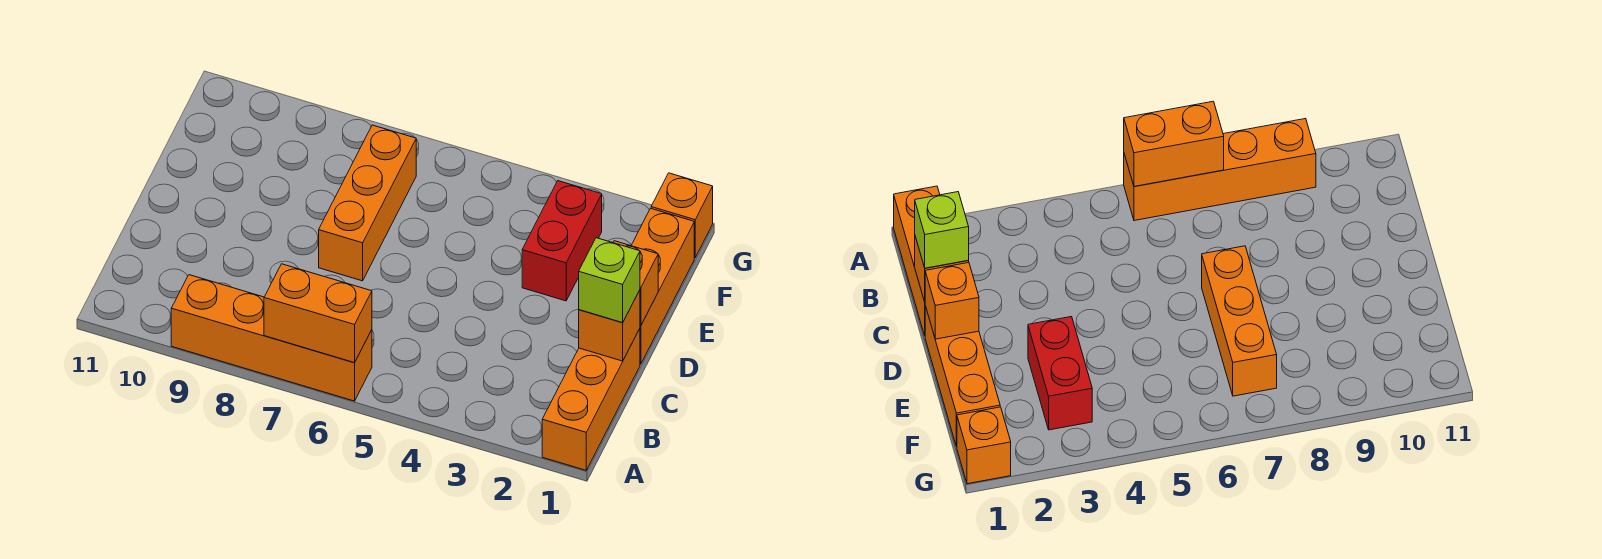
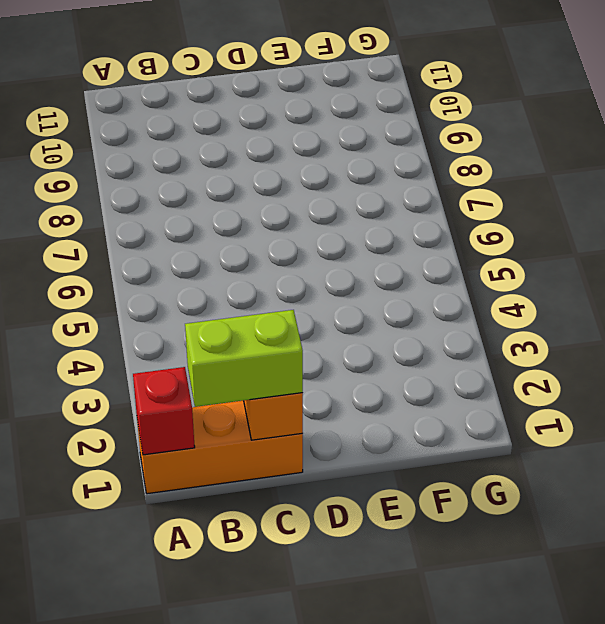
red brick A1 level 2 -> none
lime brick B1:C1 level 3 -> lime brick C1 level 3
none -> orange brick A6:A9 level 1
none -> orange brick D1:F1 level 1

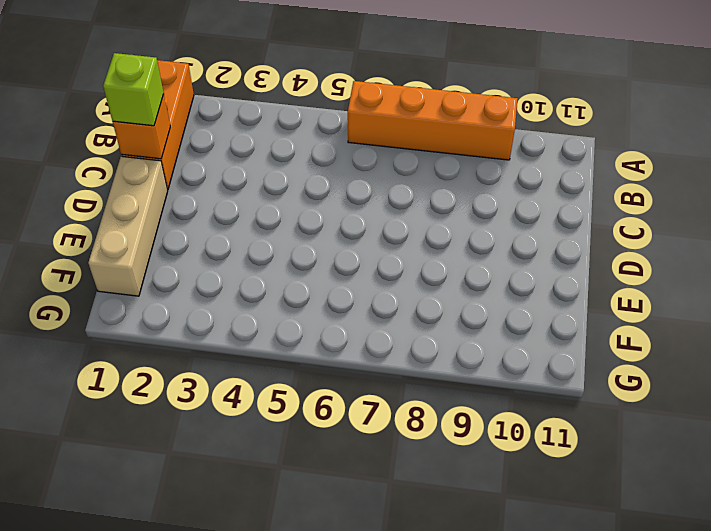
tan brick D1:F1 level 1 -> orange brick D1:F1 level 1
none -> orange brick D7:F7 level 1
none -> red brick E3:F3 level 1

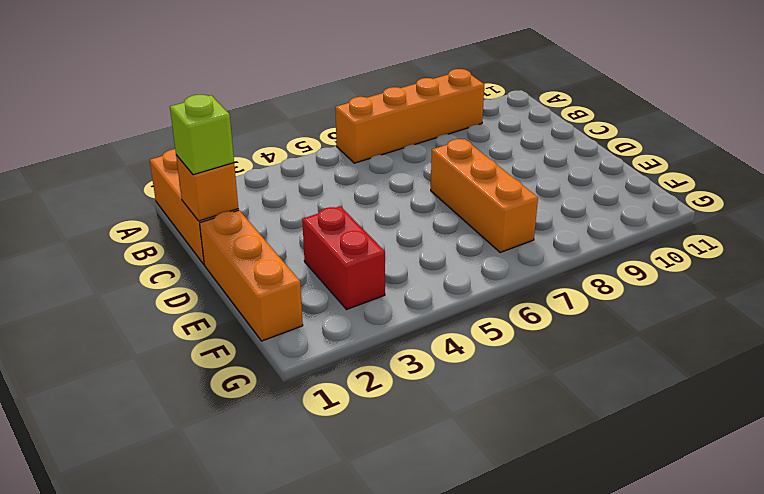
none -> orange brick G1 level 1
none -> orange brick A6:A7 level 2

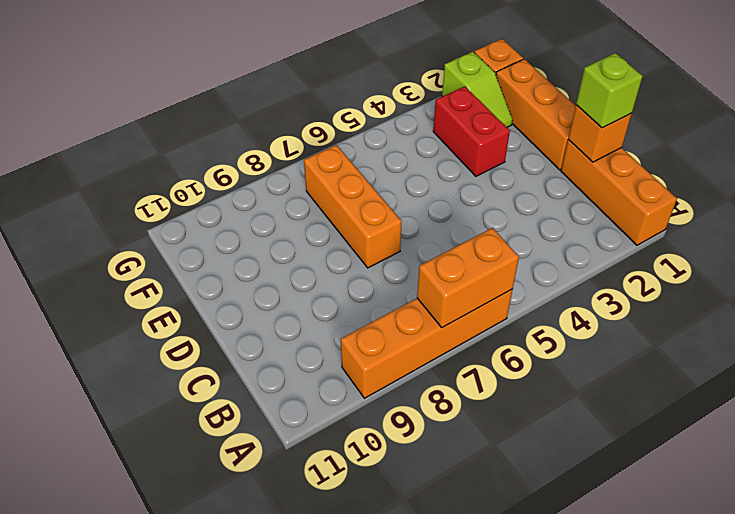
lime slope F2:G2 level 1 top G -> none
none -> orange brick D1 level 2

